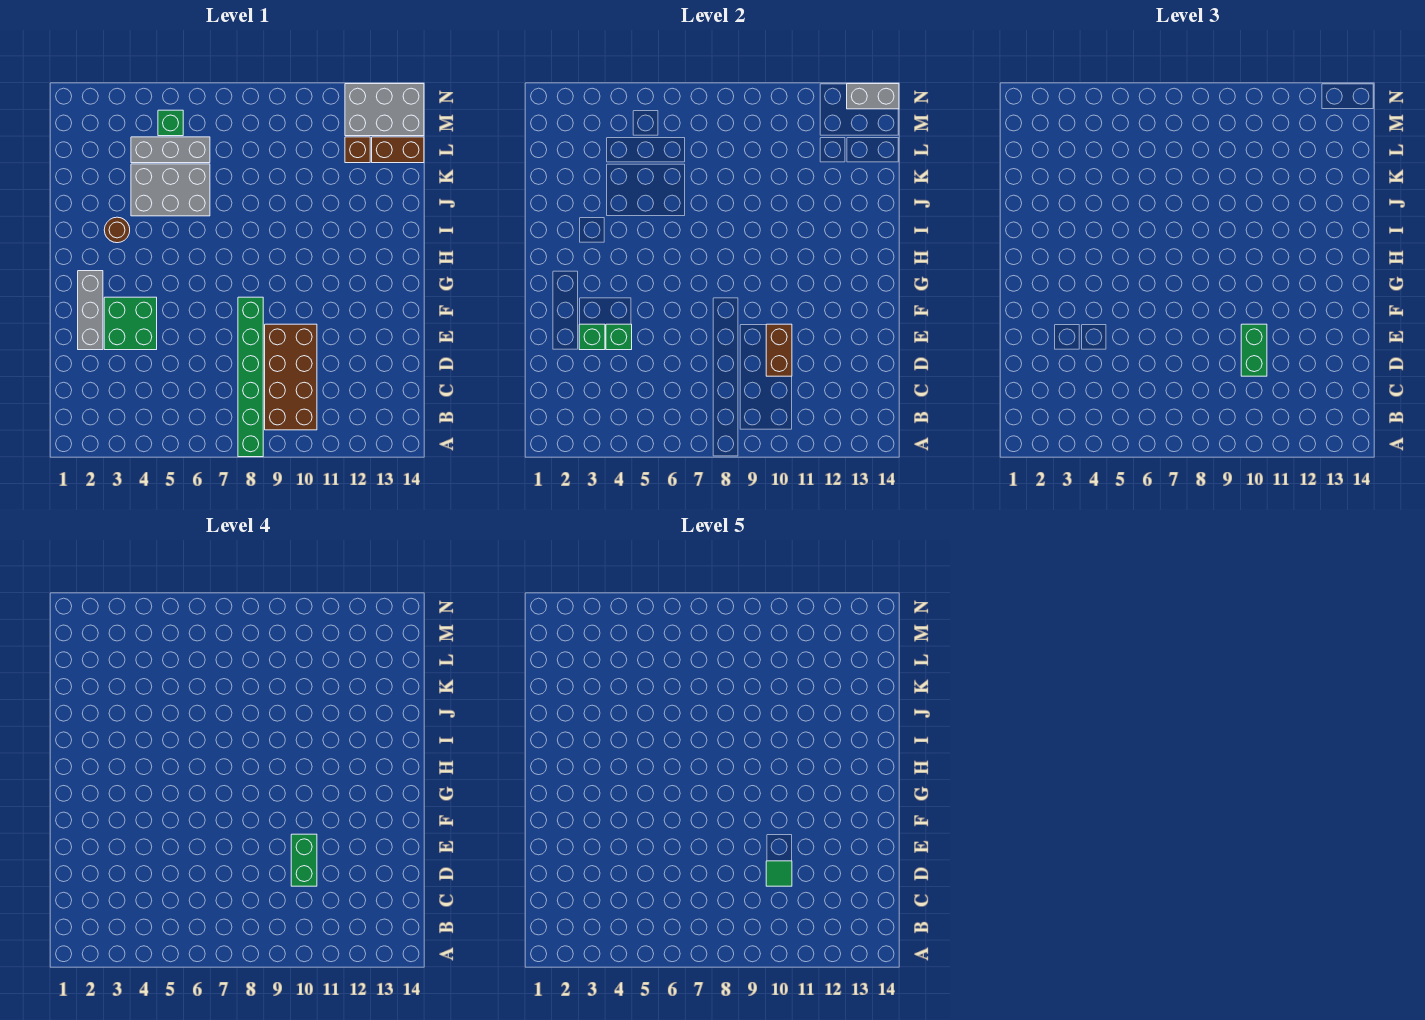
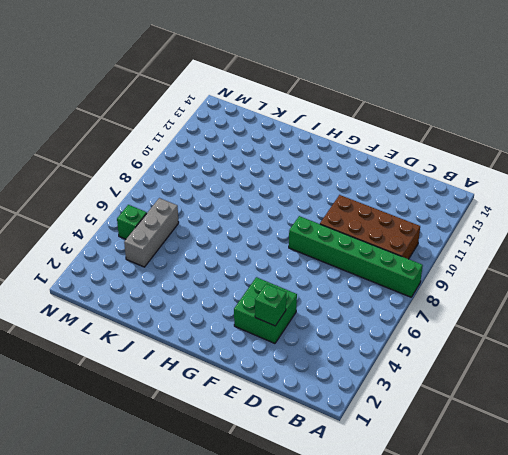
none -> grey brick E2:G2 level 1
none -> brown round brick I3 level 1
none -> grey brick J4:K6 level 1

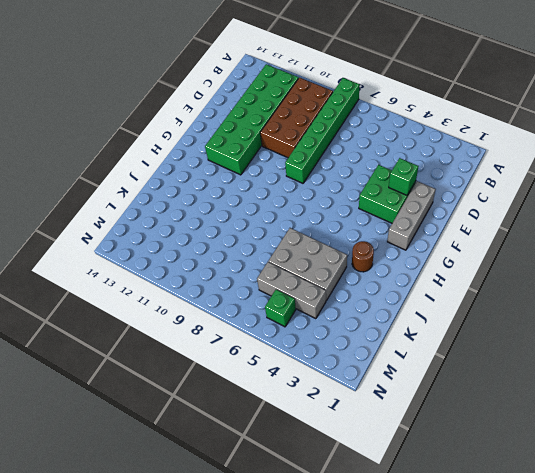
green brick B11:G12 level 1 -> none
none -> brown brick L12 level 1
none -> brown brick L13:L14 level 1
none -> grey brick M12:N14 level 1

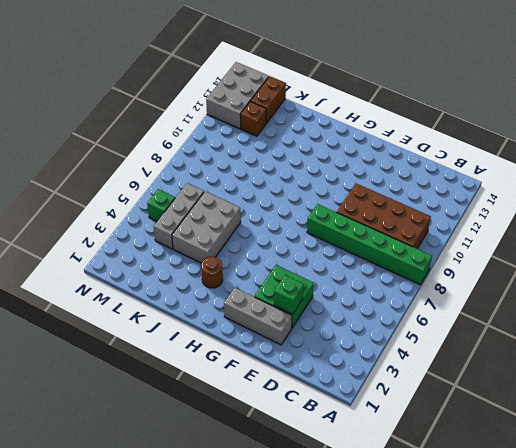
none -> brown brick D10:E10 level 2
none -> green brick E4 level 2
none -> grey brick N13:N14 level 2

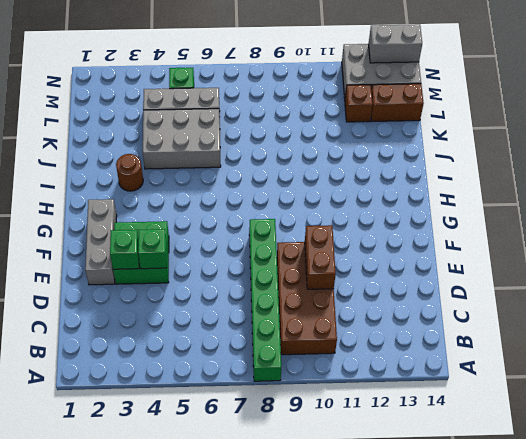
none -> green brick D10:E10 level 3
none -> green brick D10:E10 level 4
none -> green tile D10 level 5

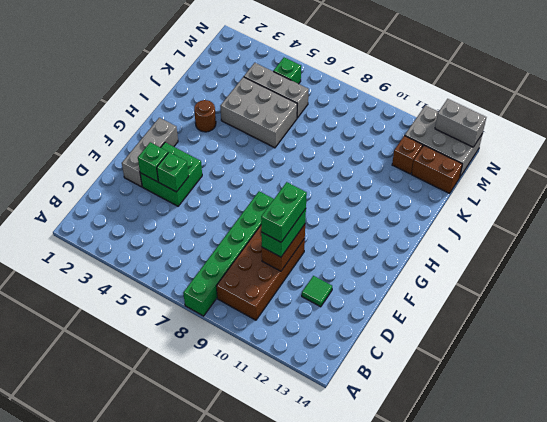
green tile D12 level 1 -> green tile D10 level 5

